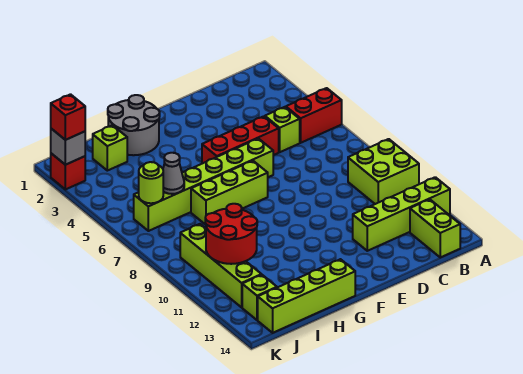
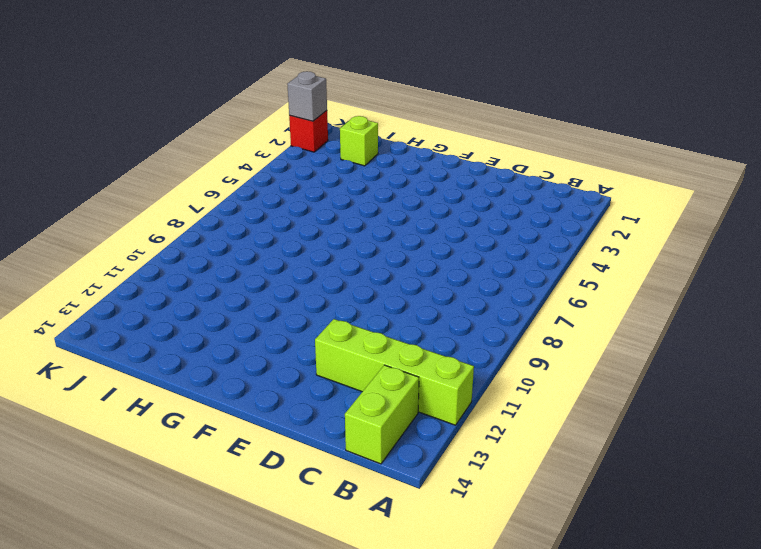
none -> red brick A5:B5 level 1
none -> lime brick A9:B10 level 1
none -> lime brick C5 level 1

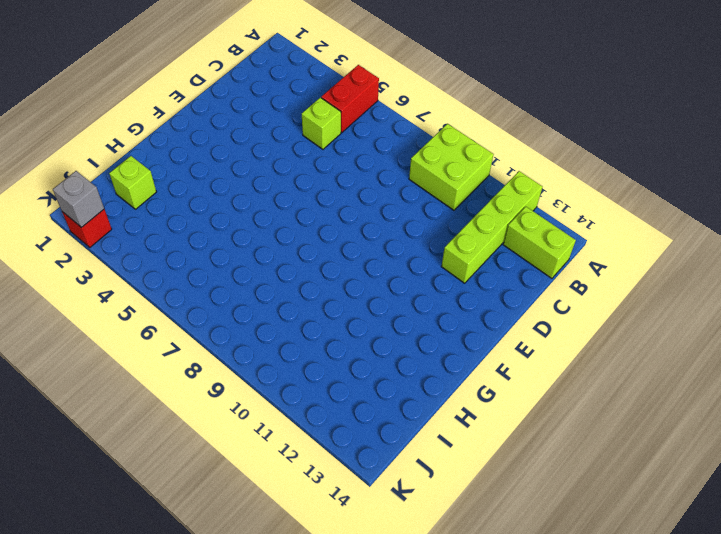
none -> red brick D5:F5 level 1
none -> lime brick E6:J6 level 1
none -> lime brick F7:H7 level 1

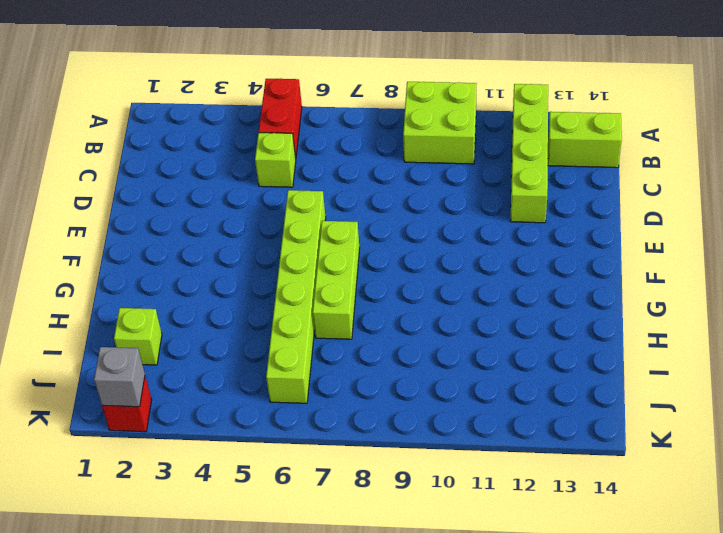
none -> red brick D5:F5 level 1
none -> grey round brick G1:H2 level 1
none -> lime brick G14:J14 level 1

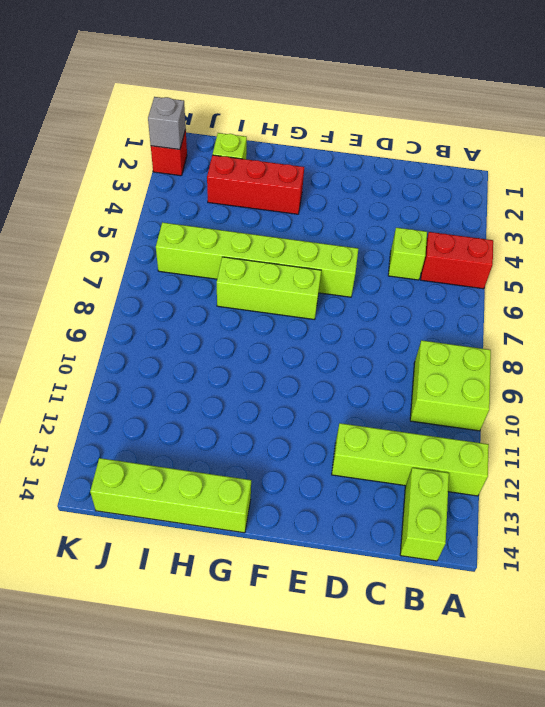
red brick G3:I3 level 1 -> red brick D5:F5 level 1
none -> grey round brick G1:H2 level 1
none -> lime brick J9:J12 level 1
none -> lime brick J13 level 1

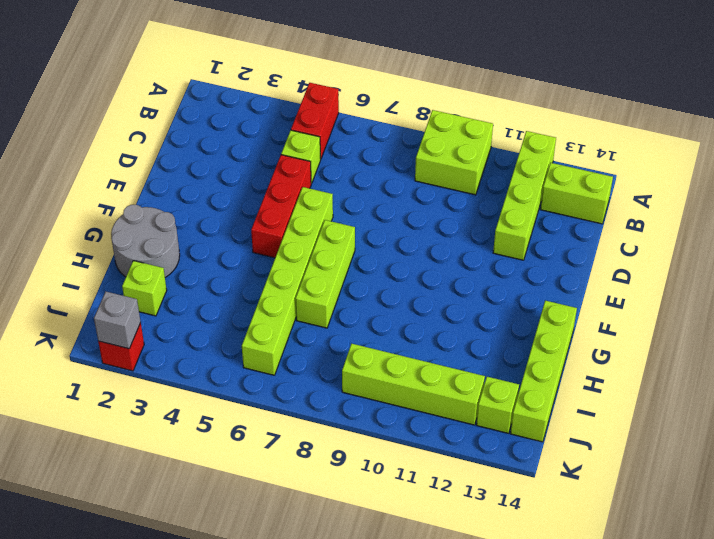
none -> grey cone I6 level 2
none -> red round brick I10:J11 level 2
none -> lime round brick J6 level 2

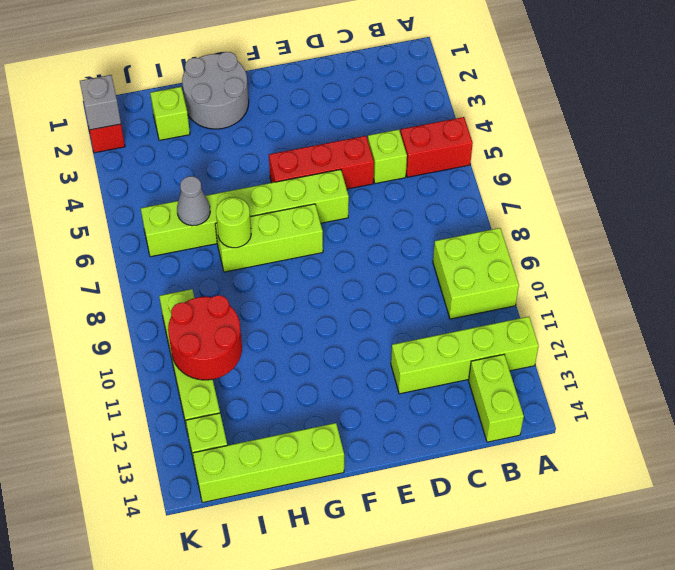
lime round brick H7 level 2 -> lime round brick J6 level 2
none -> red brick K2 level 3

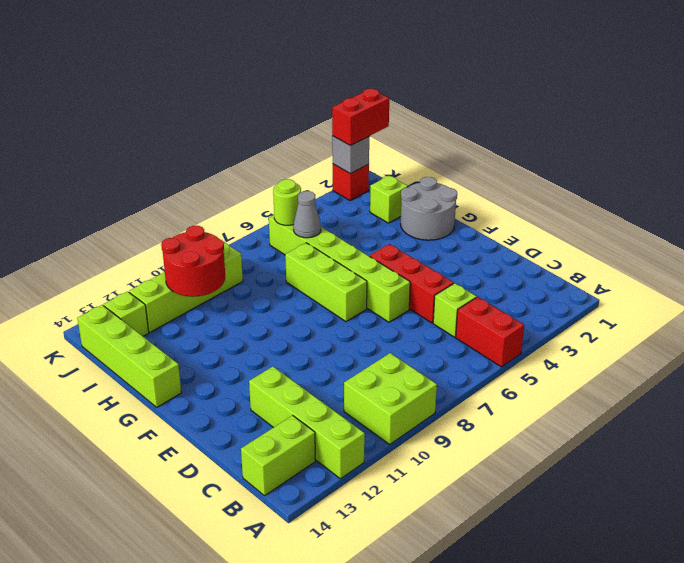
red brick K1:K2 level 3 -> red brick K2 level 3

